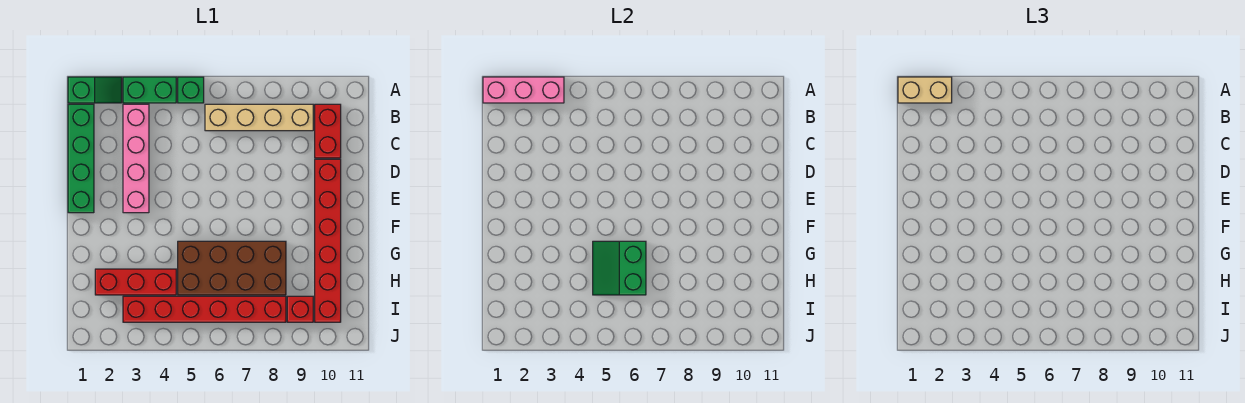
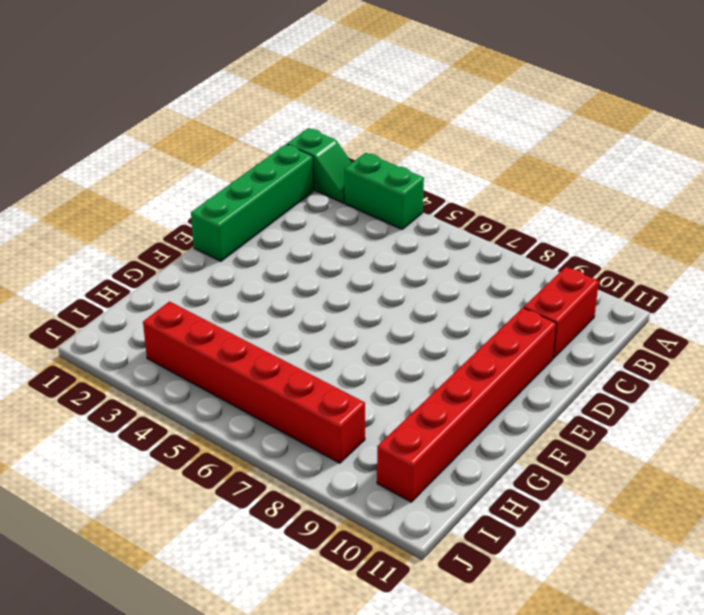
none -> green brick A5 level 1
none -> pink brick B3:E3 level 1
none -> tan brick B6:B9 level 1

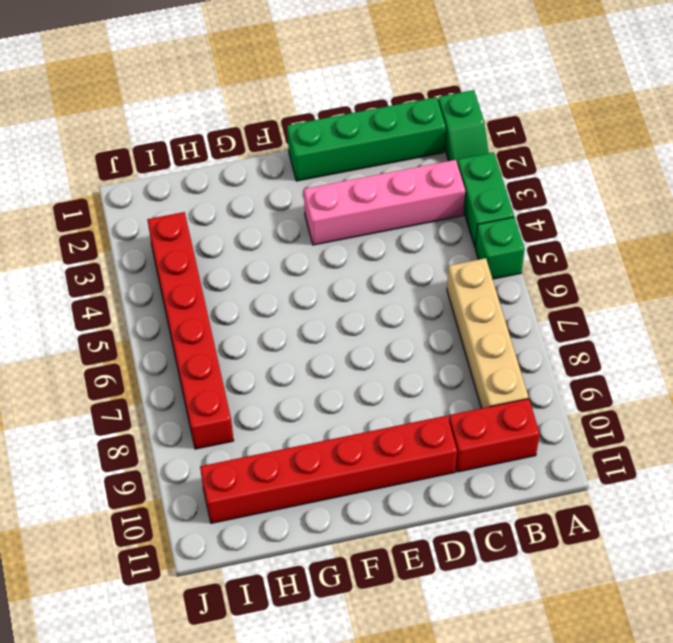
none -> brown brick G5:H8 level 1
none -> red brick H2:H4 level 1
none -> red brick I9 level 1

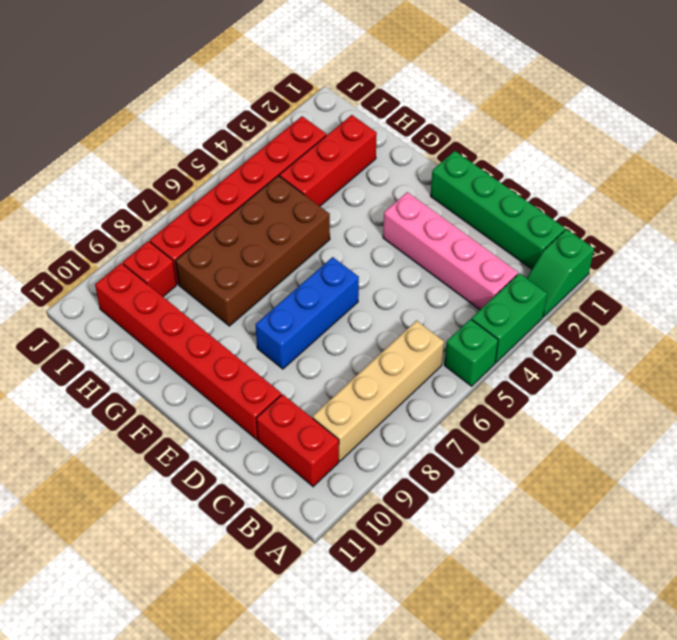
blue brick E6:E8 level 1 -> none
none -> pink brick A1:A3 level 2
none -> green slope G5:H6 level 2 top 6
none -> tan brick A1:A2 level 3

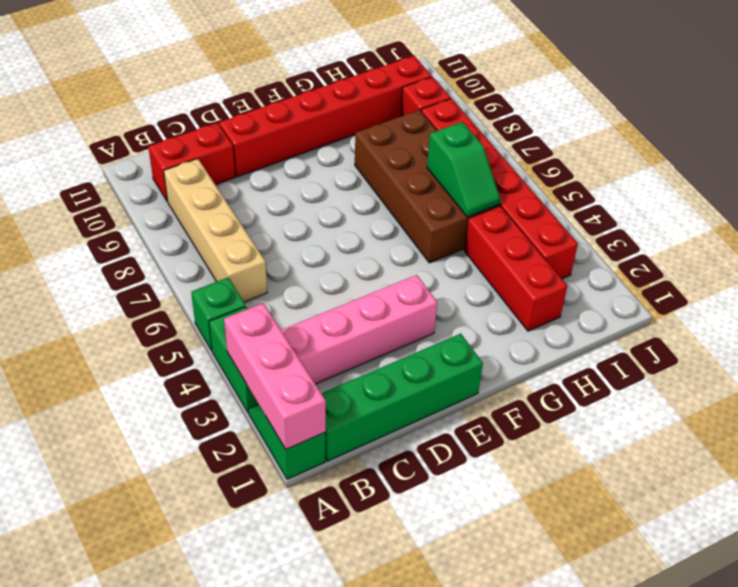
green slope H5:H6 level 2 top 6 -> green slope G5:H6 level 2 top 6
none -> tan brick A1:A2 level 3

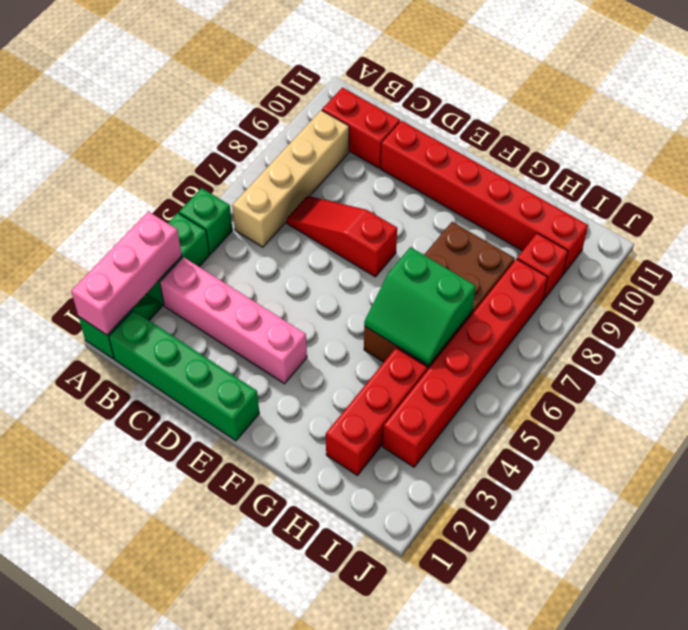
red slope C7:E7 level 1 top E -> none
none -> tan brick A1:A2 level 3

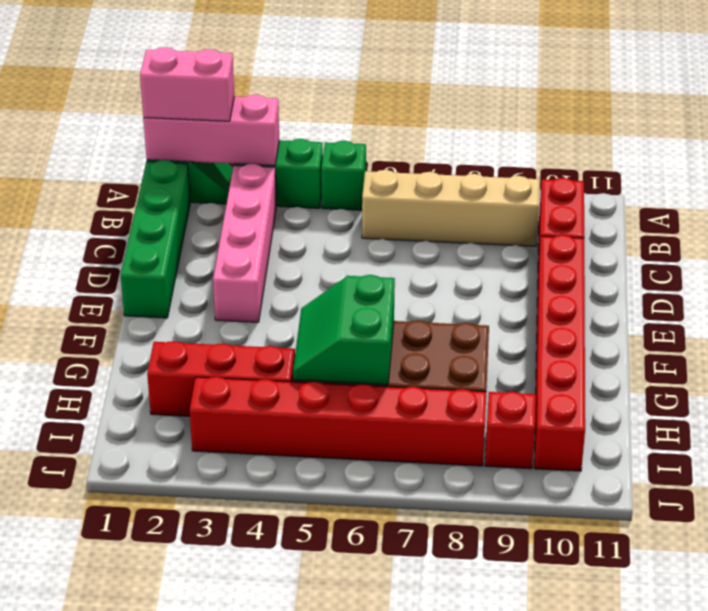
pink brick A1:A2 level 3 -> tan brick A1:A2 level 3

